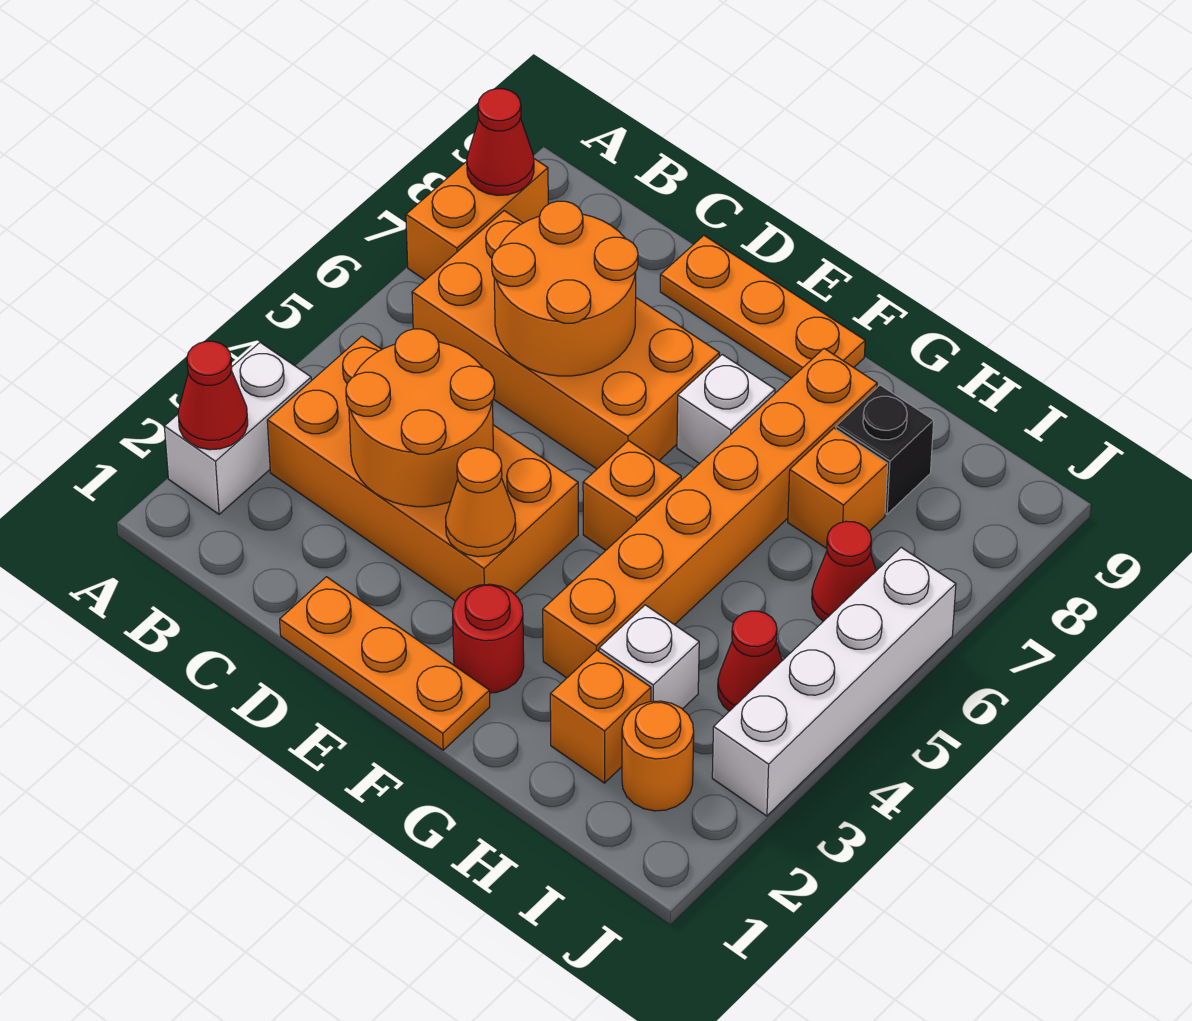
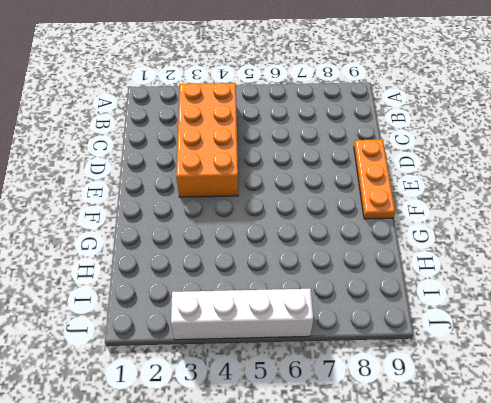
none -> white brick A2:A3 level 1
none -> orange brick A7:A8 level 1
none -> orange brick B6:E7 level 1

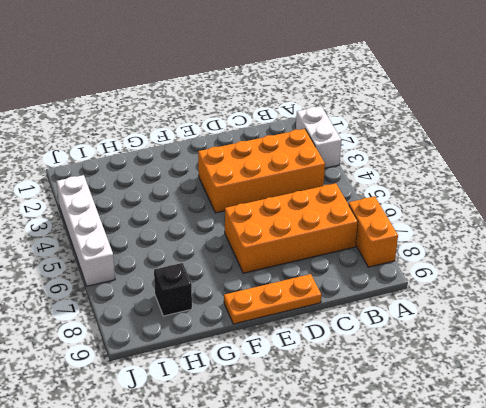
none -> orange plate D1:F1 level 1
none -> red round brick F2 level 1
none -> orange brick F5 level 1

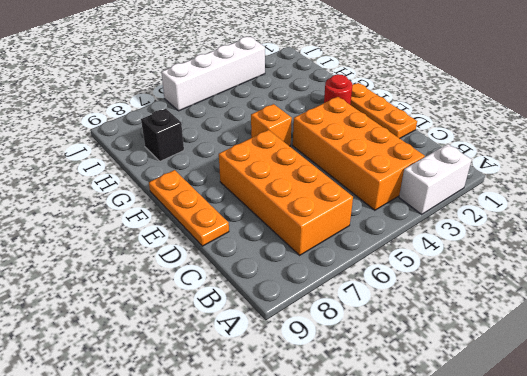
none -> orange brick A7:A8 level 1
none -> white brick F7 level 1
none -> orange brick G3:G8 level 1

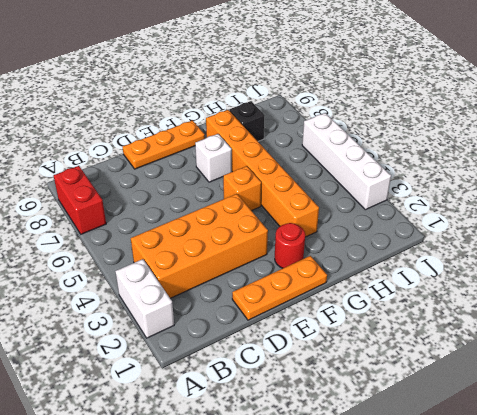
red brick A7:A8 level 1 -> orange brick A7:A8 level 1
none -> orange brick B6:E7 level 1
none -> orange brick H2 level 1
none -> white brick H3 level 1

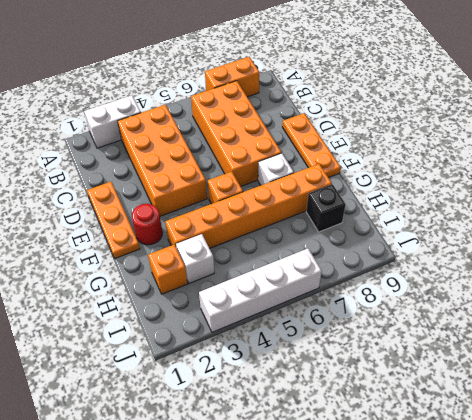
none -> orange brick H7 level 1
none -> orange round brick I2 level 1
none -> red cone I4 level 1

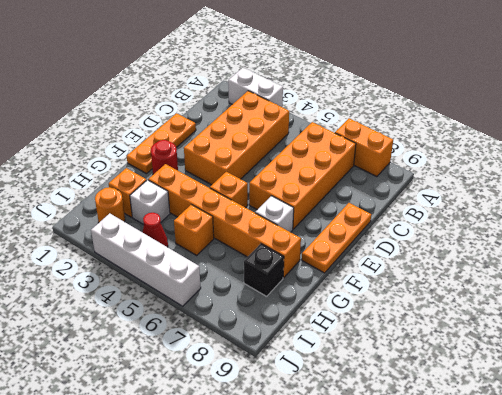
orange brick H5 level 1 -> orange brick H7 level 1
none -> red cone I6 level 1
none -> red cone A2 level 2
none -> red cone A8 level 2

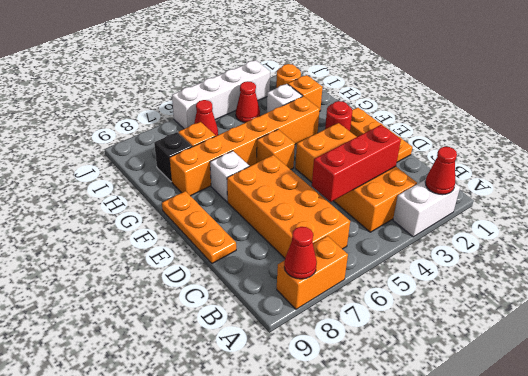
red brick C3:C5 level 2 -> orange round brick C3:D4 level 2
none -> orange round brick C6:D7 level 2
none -> orange cone E3 level 2

